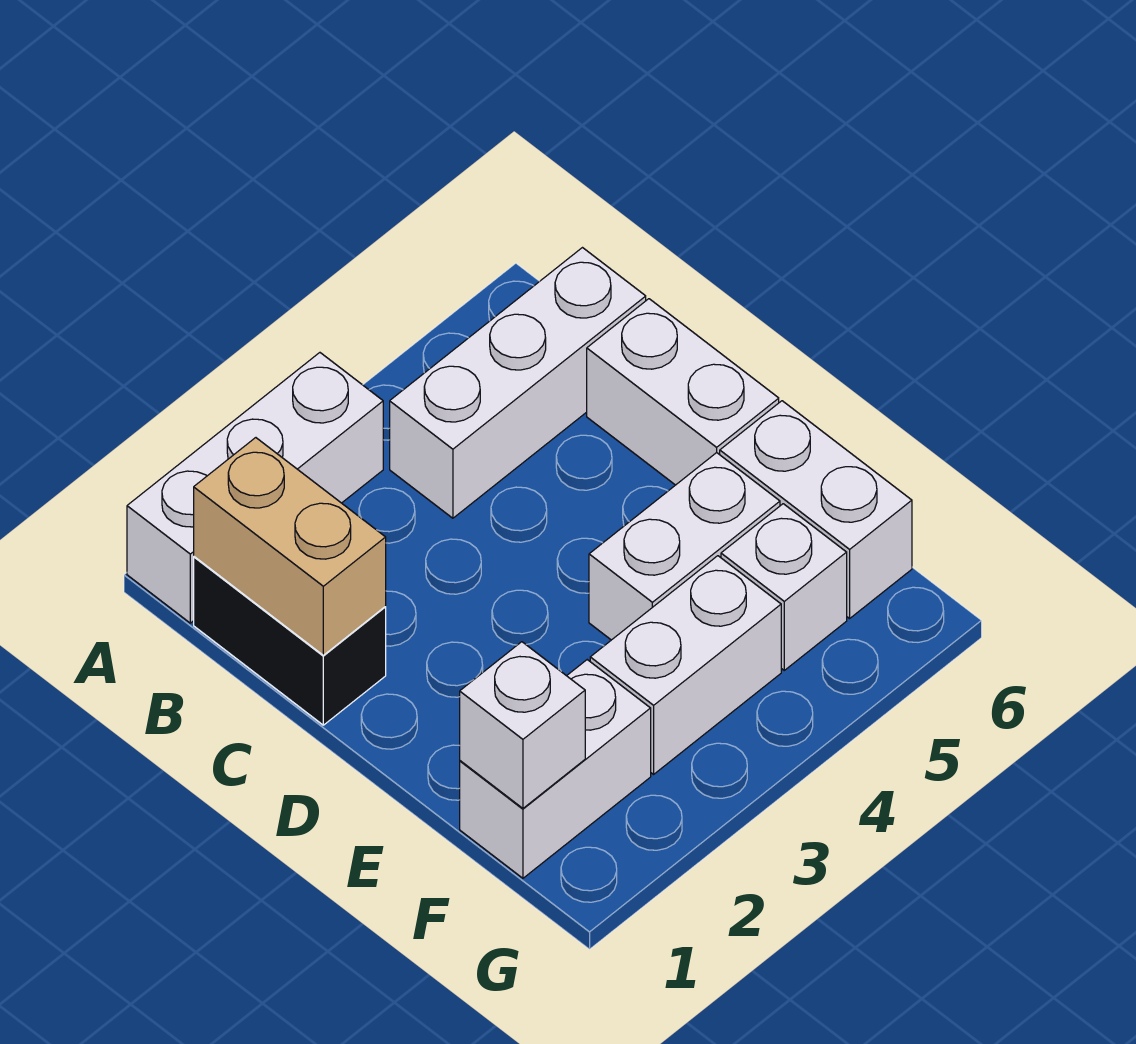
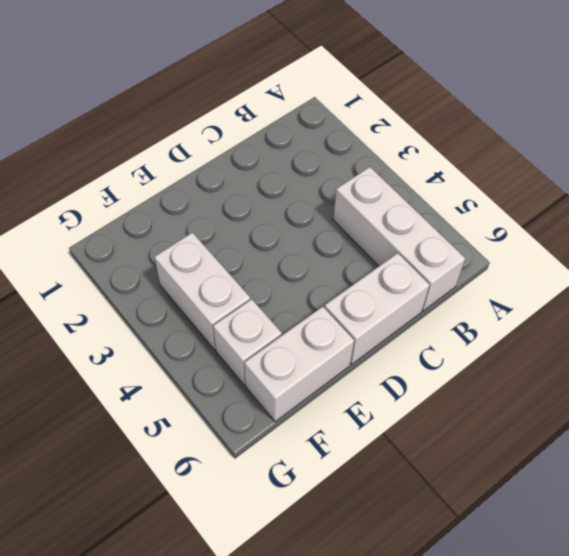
none -> white brick A1:A3 level 1
none -> black brick B1:C1 level 1

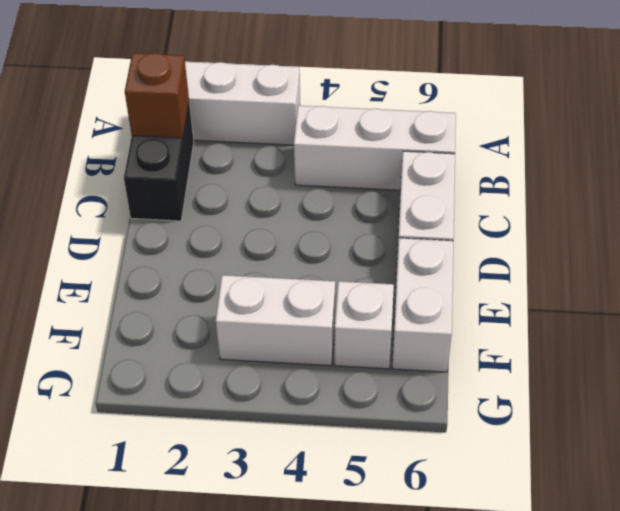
brown brick B1 level 2 -> tan brick B1:C1 level 2
none -> white brick E4:E5 level 1
none -> white brick F1:F2 level 1

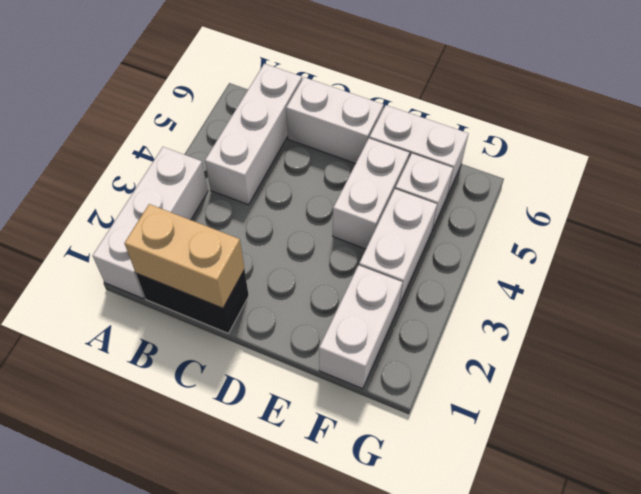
none -> white brick F1 level 2

